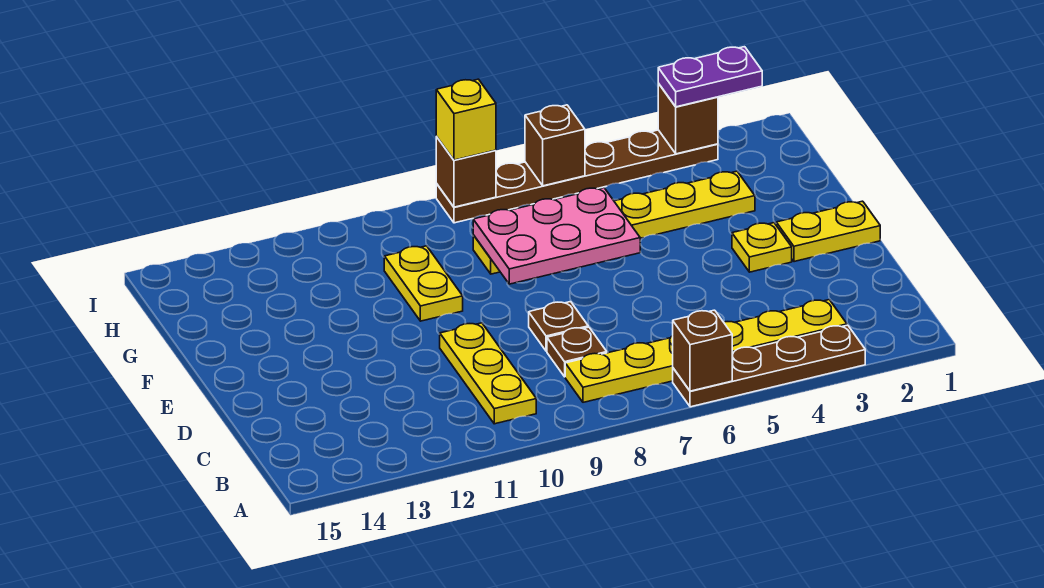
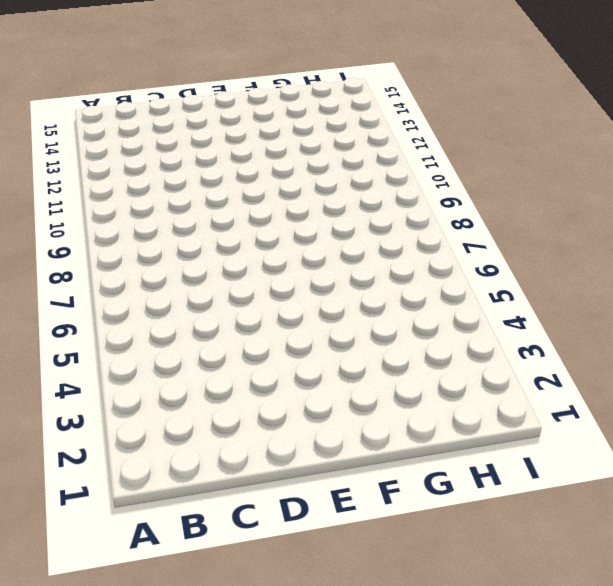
none -> brown plate A3:A6 level 1
none -> yellow plate B3:B8 level 1
none -> yellow plate B10:D10 level 1

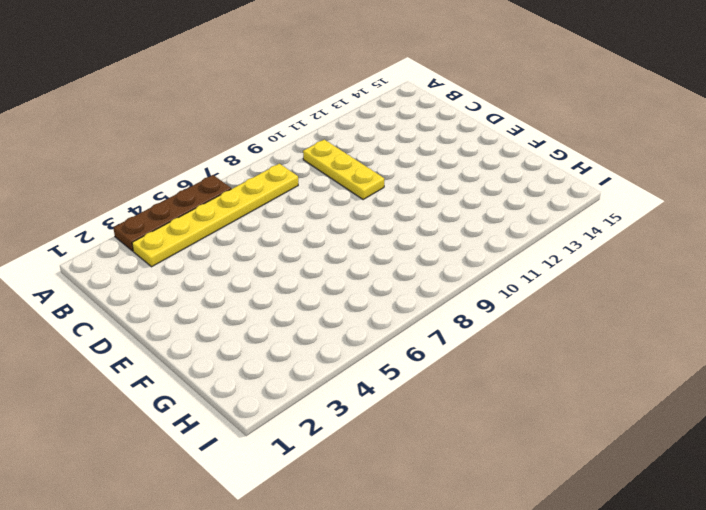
none -> brown plate C8 level 1
none -> brown plate D8 level 1
none -> yellow plate E1:E2 level 1

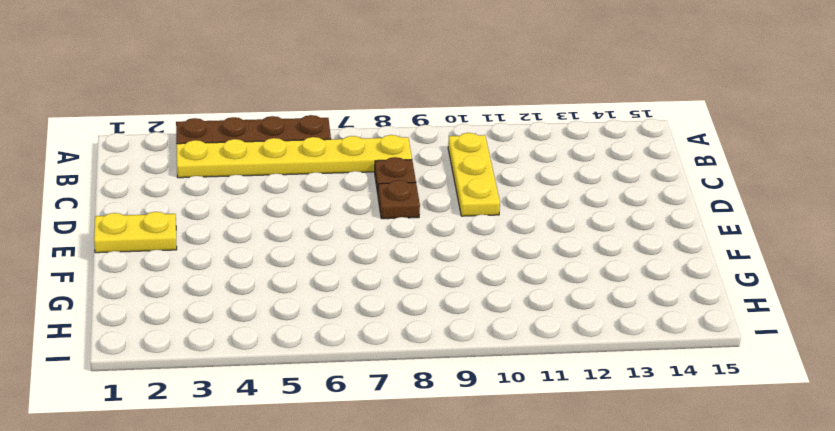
none -> yellow plate E3 level 1
none -> yellow plate F10:G10 level 1
none -> yellow plate G3:G8 level 1

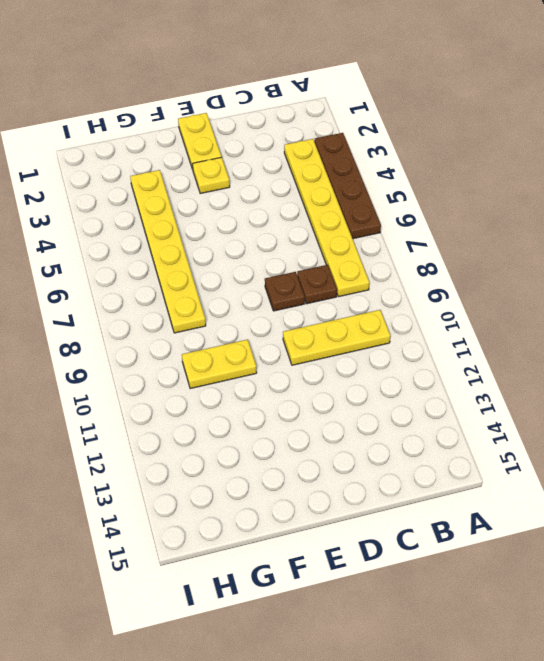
none -> brown plate I3:I8 level 1
none -> brown brick A6 level 2
none -> pink plate F6:G8 level 2

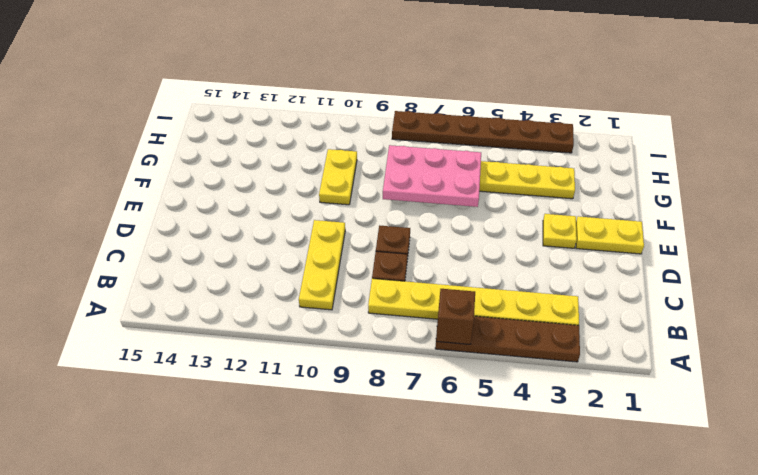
none -> brown brick I3 level 2
none -> brown brick I6 level 2
none -> brown brick I8 level 2

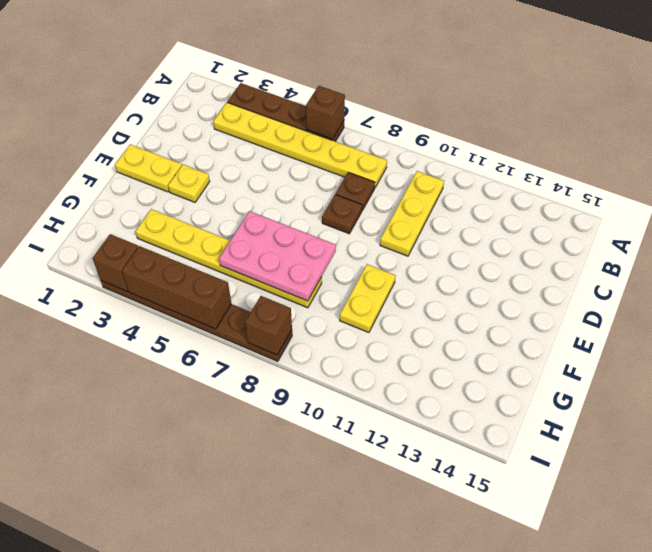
brown brick I4:I6 level 2 -> brown brick I6 level 2
none -> purple plate I2:I3 level 3
none -> yellow brick I8 level 3

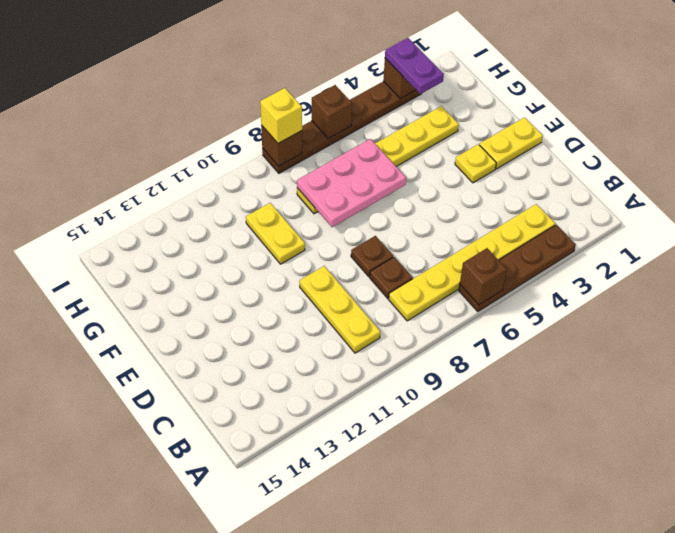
purple plate H3:I3 level 3 -> purple plate I2:I3 level 3

